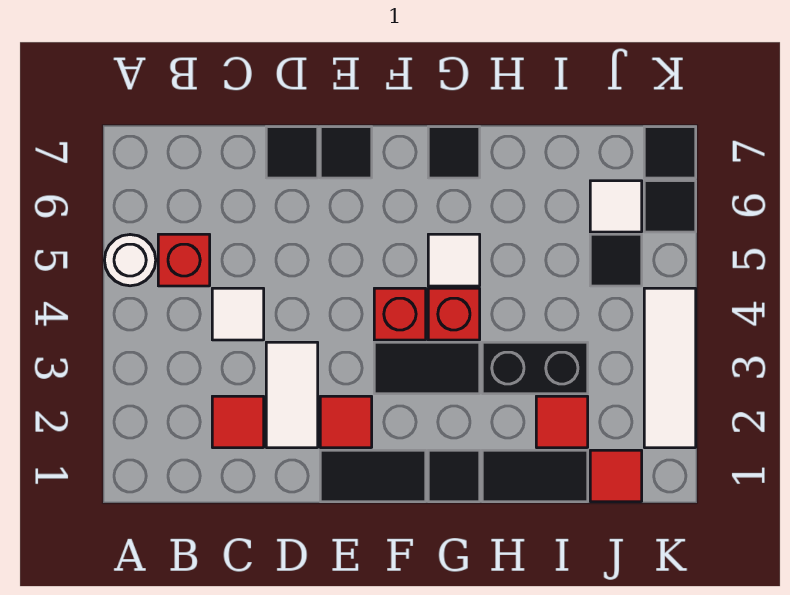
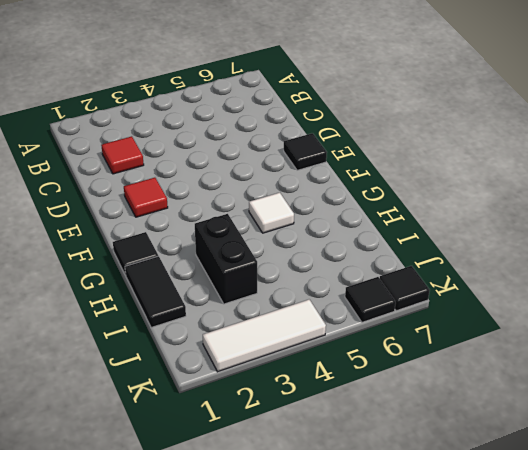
none -> white round brick A5 level 1
none -> red brick B5 level 1
none -> white tile C4 level 1

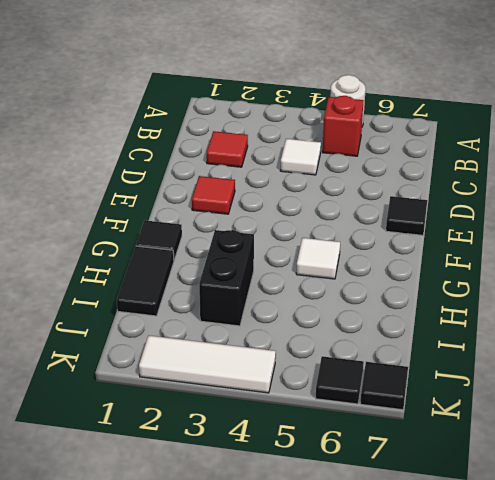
none -> white tile D2:D3 level 1
none -> black tile D7 level 1
none -> black tile E1:F1 level 1

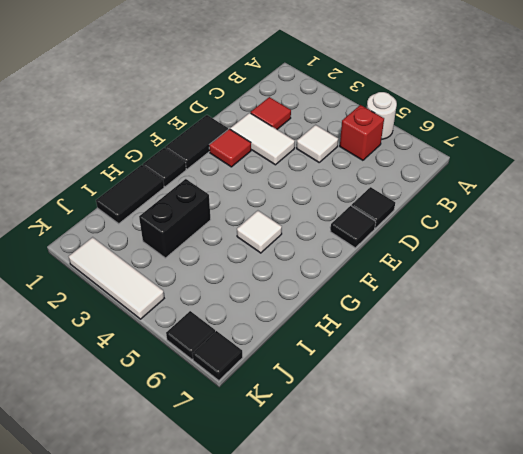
none -> black tile F3:G3 level 1
none -> red brick F4 level 1
none -> red brick G4 level 1

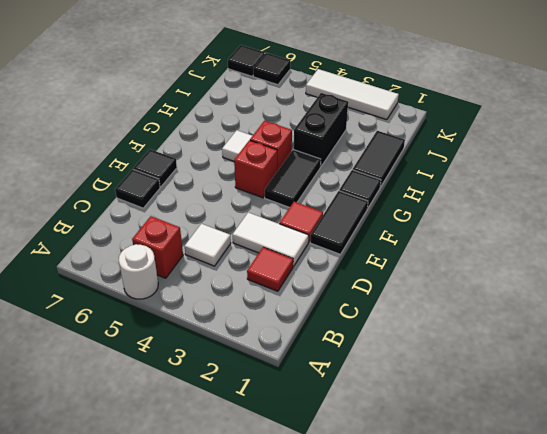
none -> black tile G7 level 1
none -> red tile I2 level 1
none -> red tile J1 level 1

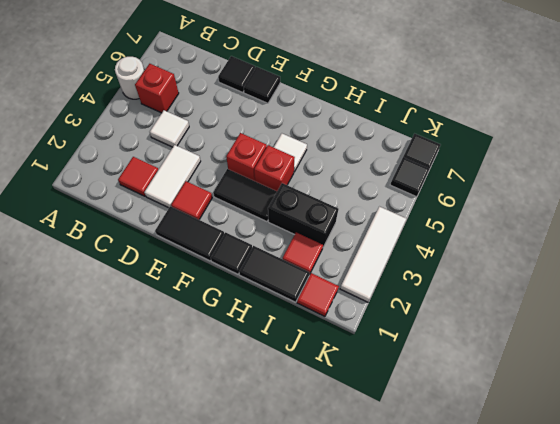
none -> black tile G7 level 1
none -> black tile J5 level 1
none -> white tile J6 level 1

